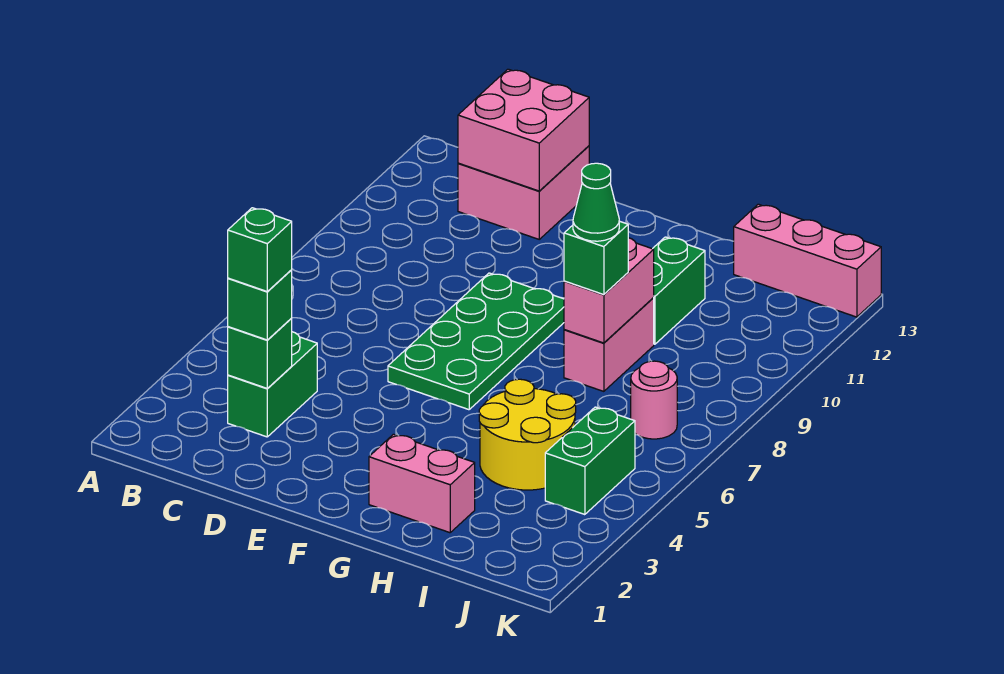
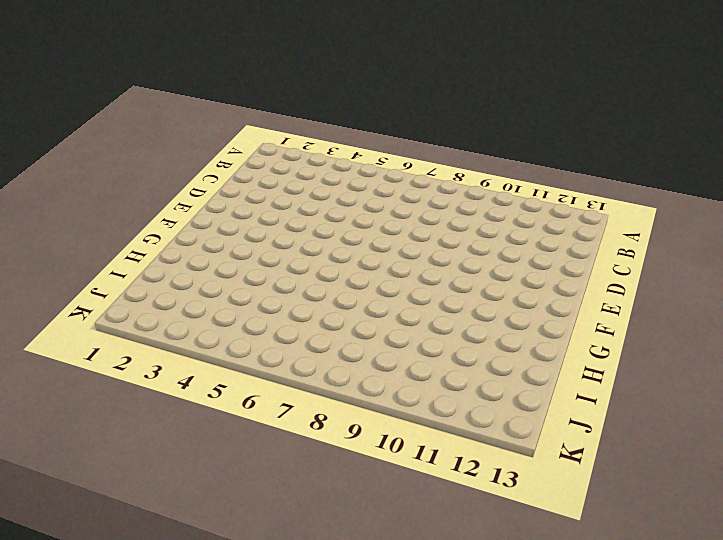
none -> green brick C3:C4 level 1
none -> pink brick C12:D13 level 1
none -> green plate E6:F9 level 1

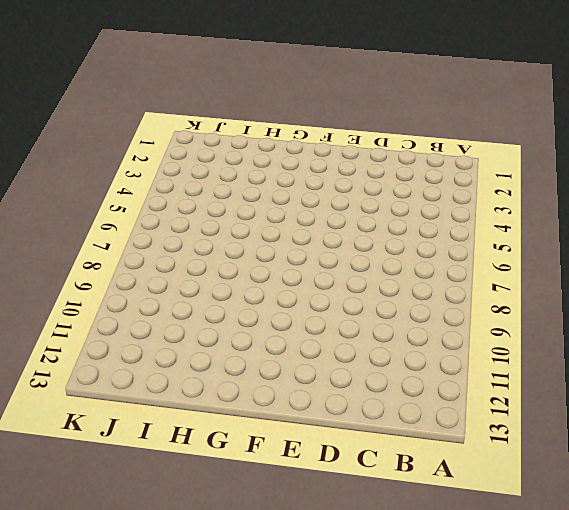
none -> green brick C3:C4 level 1
none -> pink brick C12:D13 level 1
none -> green plate E6:F9 level 1

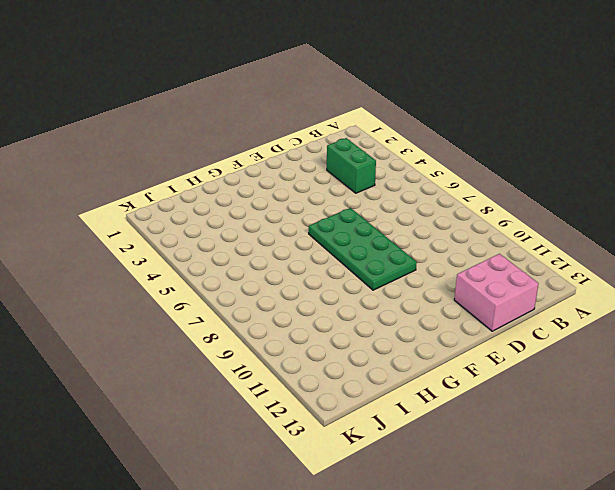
none -> pink brick G2:H2 level 1
none -> yellow round brick H4:I5 level 1
none -> pink brick H8:H9 level 1

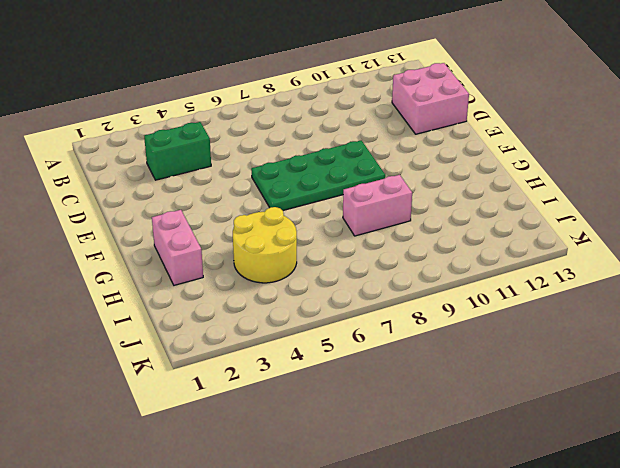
none -> green brick H10:H11 level 1
none -> pink brick I13:K13 level 1
none -> green brick J4:J5 level 1

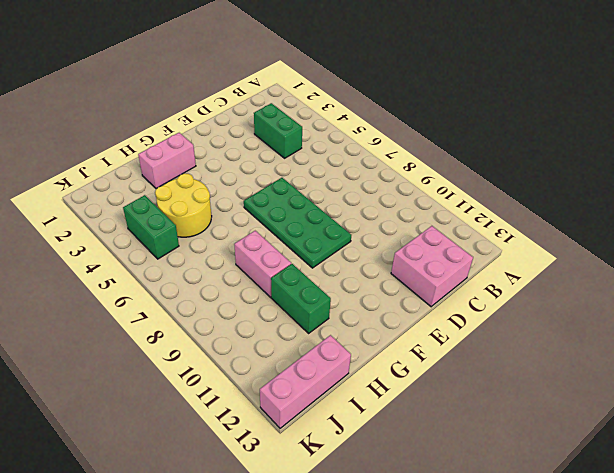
none -> pink round brick J7 level 1
none -> green brick C3 level 2
none -> pink brick C12:D13 level 2

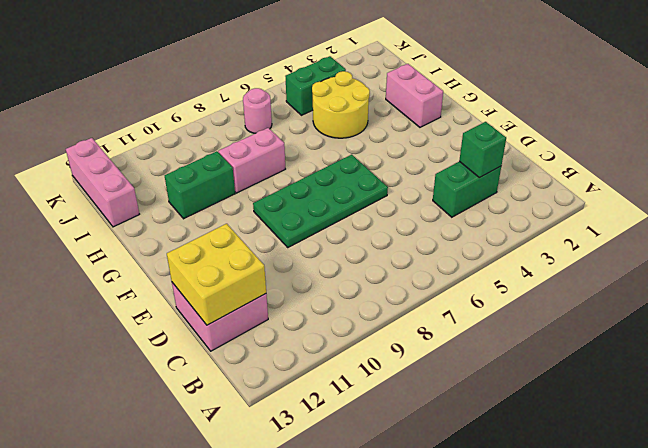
yellow brick C12:D13 level 2 -> pink brick C12:D13 level 2
none -> pink brick H8:H9 level 2
none -> green brick C3 level 3
none -> green brick H8 level 3

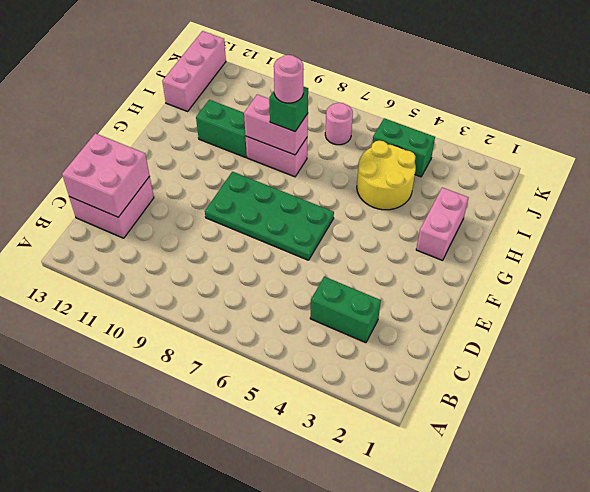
pink round brick H8 level 4 -> green cone H8 level 4
none -> green brick C3 level 2
none -> green brick C3 level 3
none -> green brick C3 level 4

